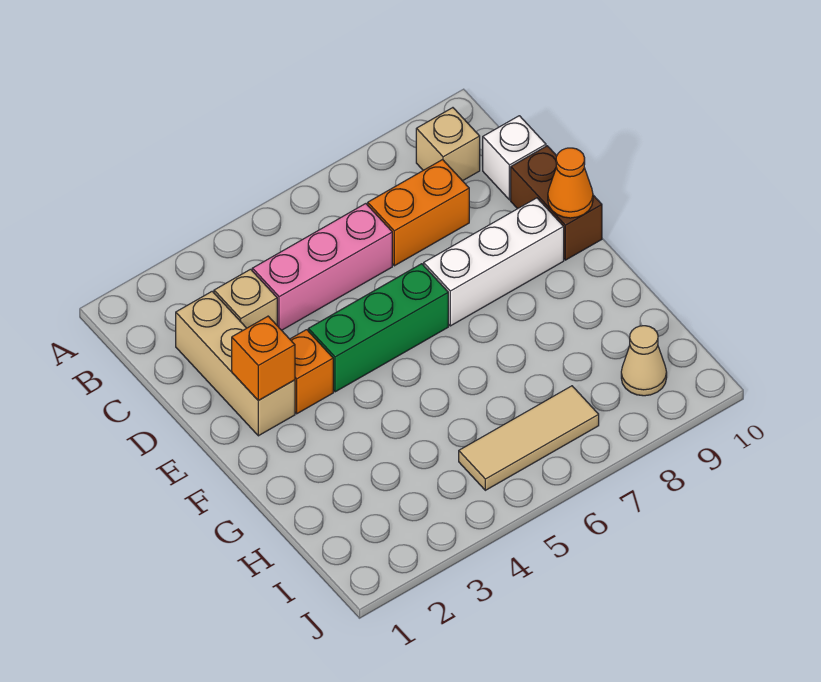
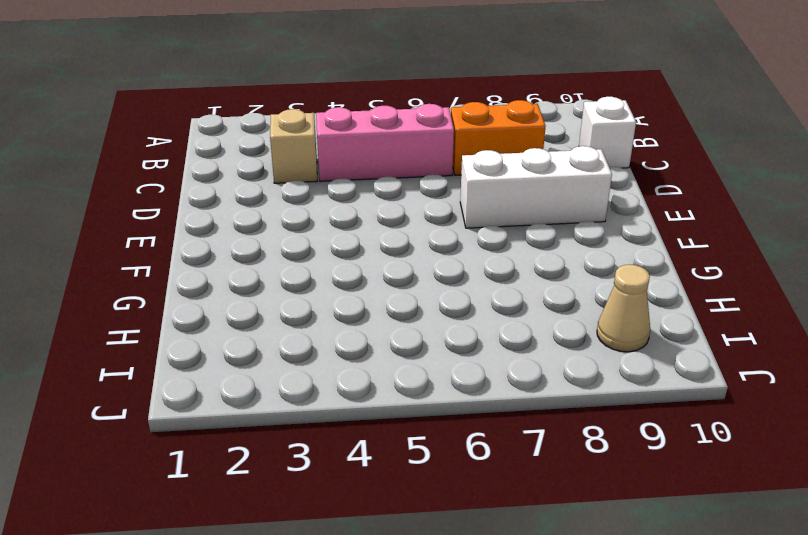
none -> tan brick B9 level 1
none -> tan brick C2:E2 level 1
none -> brown brick D10:E10 level 1

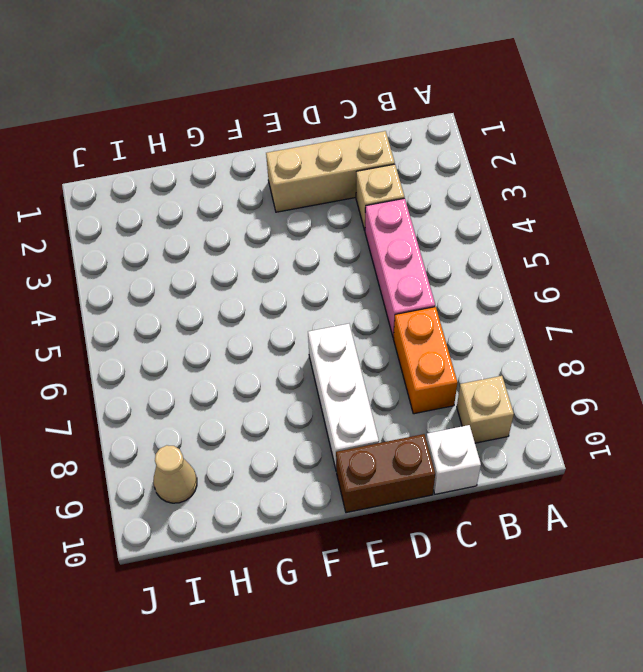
none -> orange brick E3 level 1
none -> green brick E4:E6 level 1
none -> tan tile I5:I7 level 1

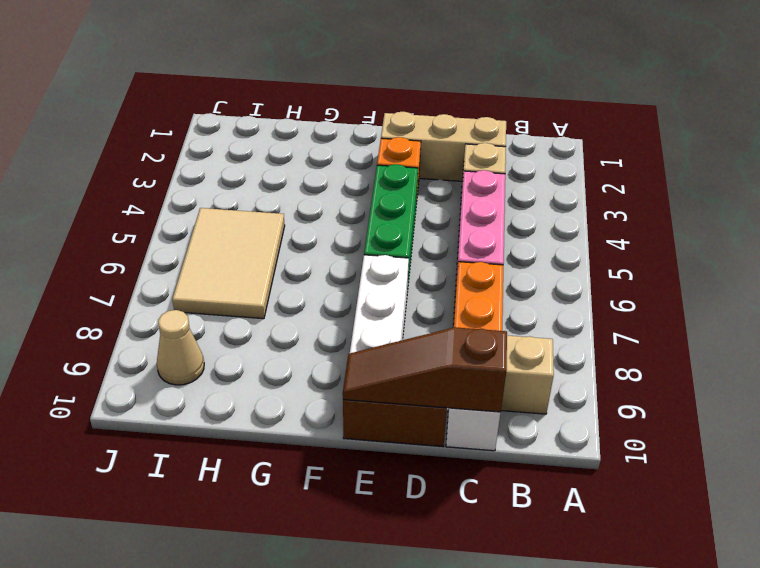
brown slope C10:E10 level 2 top C -> orange cone E10 level 2
tan tile H5:I7 level 1 -> tan tile I5:I7 level 1
none -> orange brick E2 level 2

